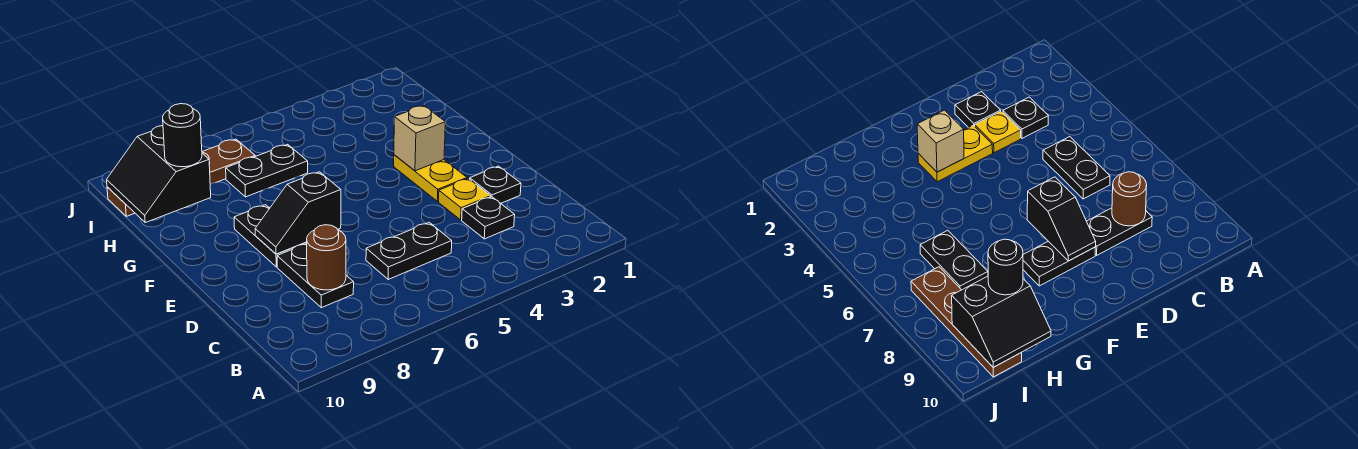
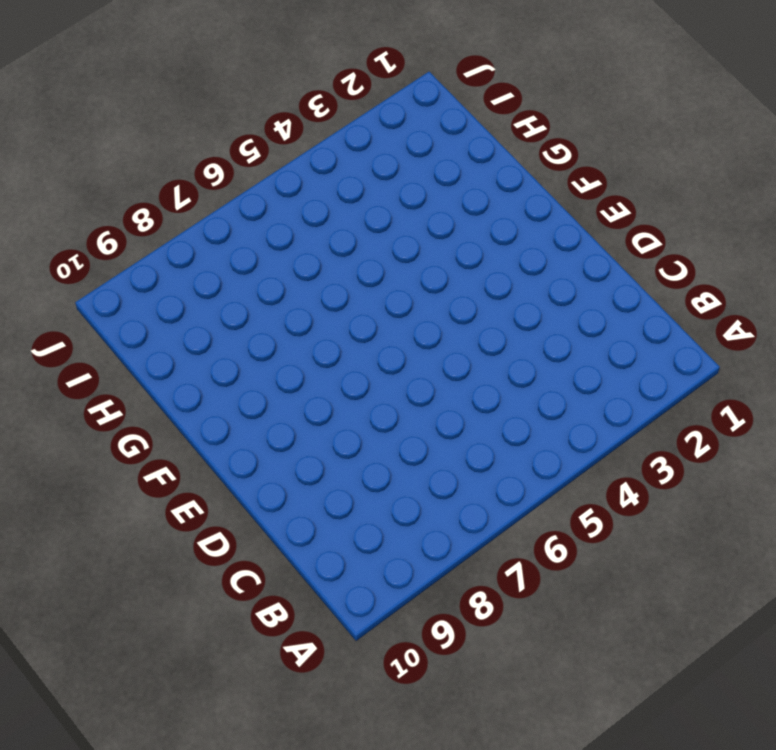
none -> black plate C3 level 1
none -> black plate C5:C6 level 1
none -> black plate C8:D8 level 1

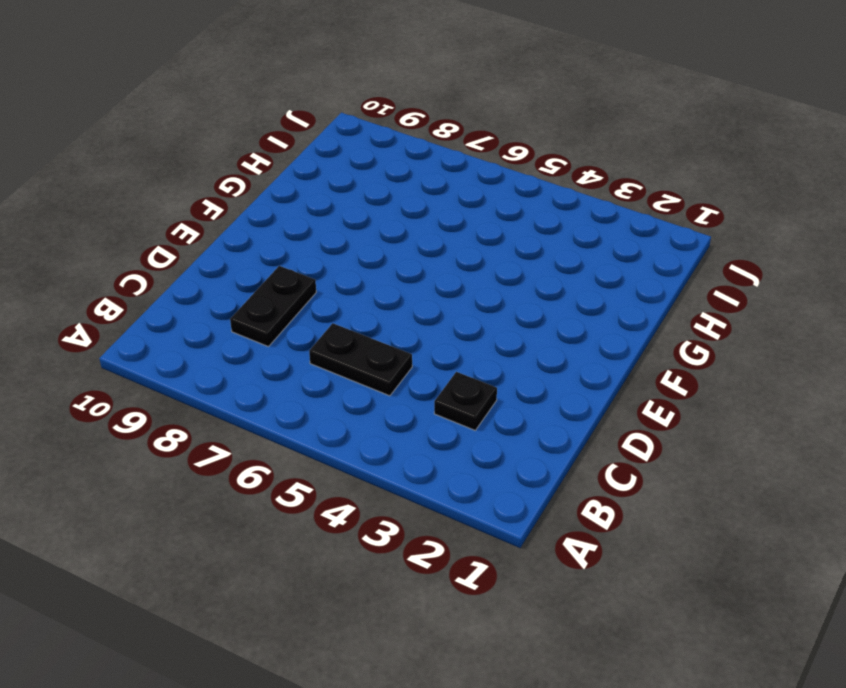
none -> black plate D2 level 1
none -> yellow plate D3 level 1
none -> yellow plate E3:F3 level 1

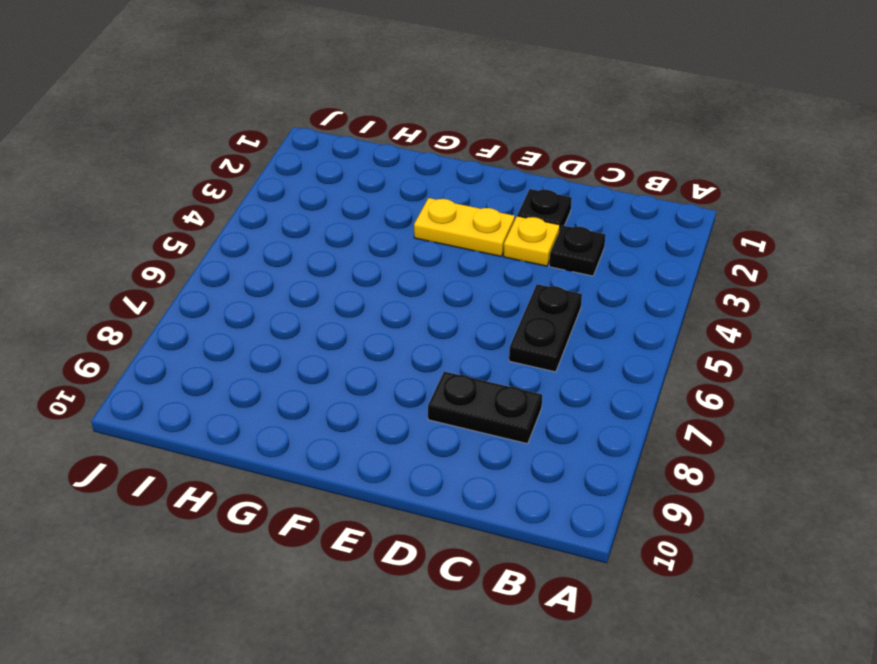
none -> black plate E8:F8 level 1
none -> black plate H6:H7 level 1
none -> brown plate I7:I10 level 1

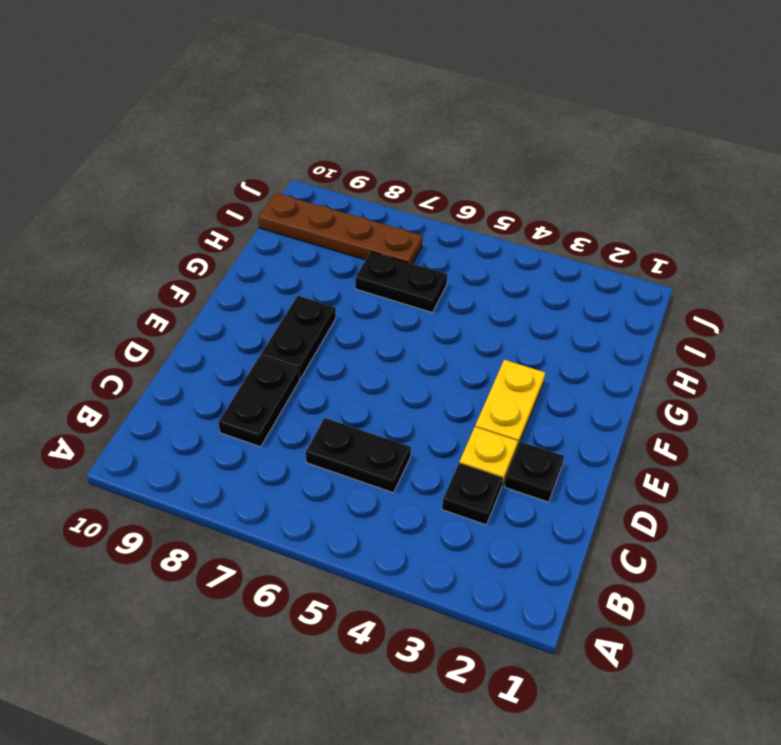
none -> brown round brick C8 level 2
none -> black slope E7:E8 level 2 top 7
none -> tan brick F3 level 2

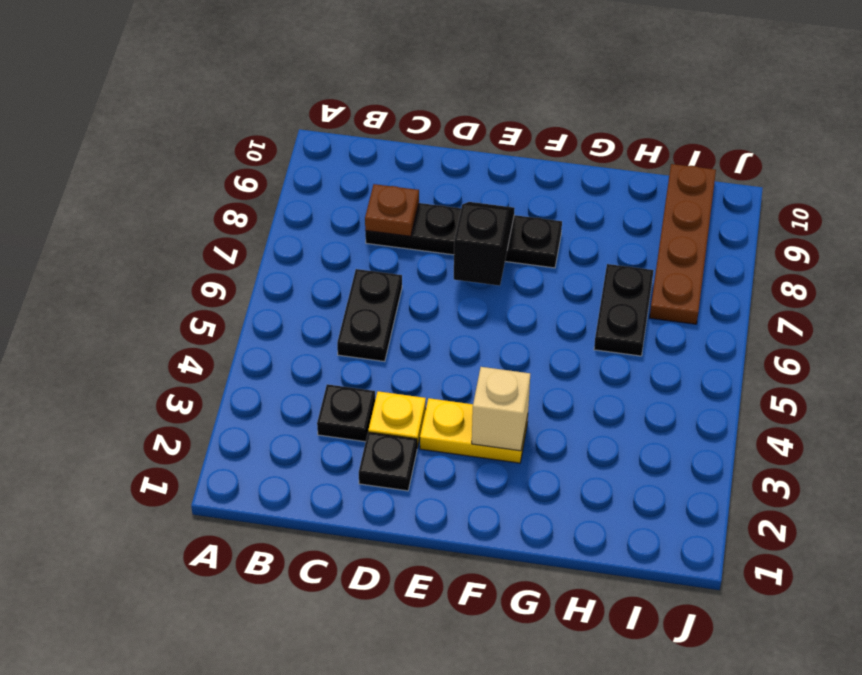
brown plate C8 level 2 -> brown round brick C8 level 2
none -> black slope H9:I10 level 2 top 9
none -> black round brick H9 level 3

